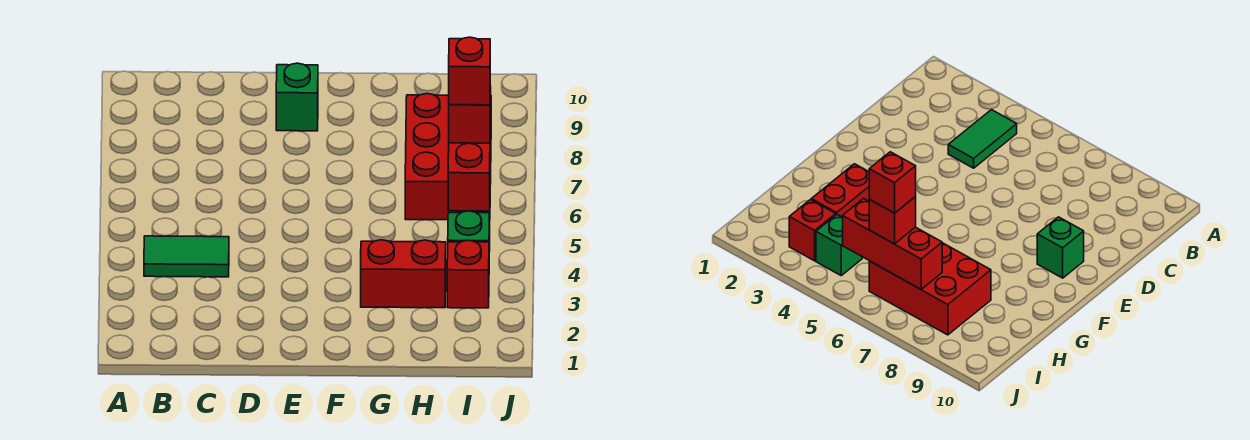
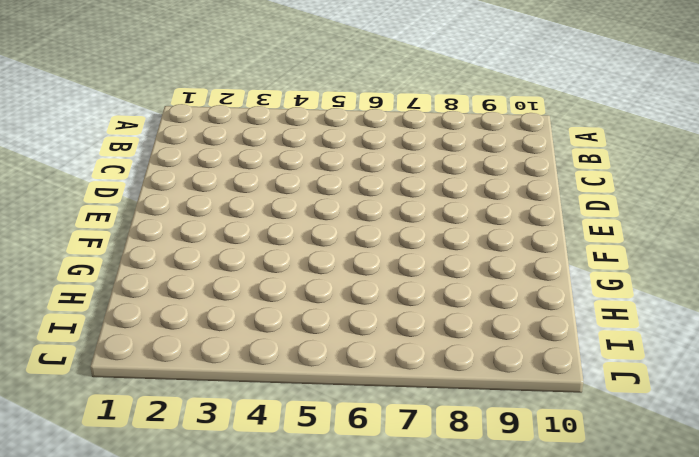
none -> green tile B4:C4 level 1
none -> green brick E9 level 1

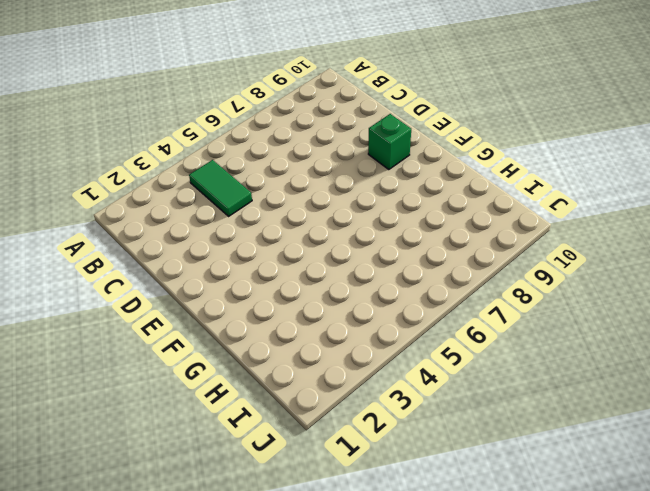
none -> red brick G3:H3 level 1
none -> red brick H6:I8 level 1

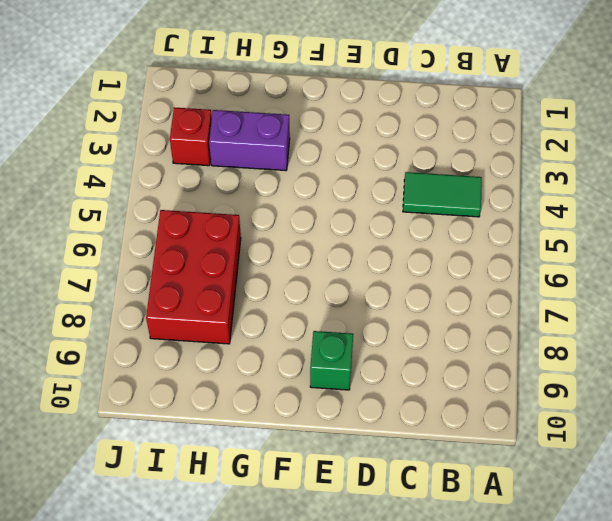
purple brick G3:H3 level 1 -> red brick G3:H3 level 1
none -> green brick I4 level 1
none -> red brick I5:I7 level 2

